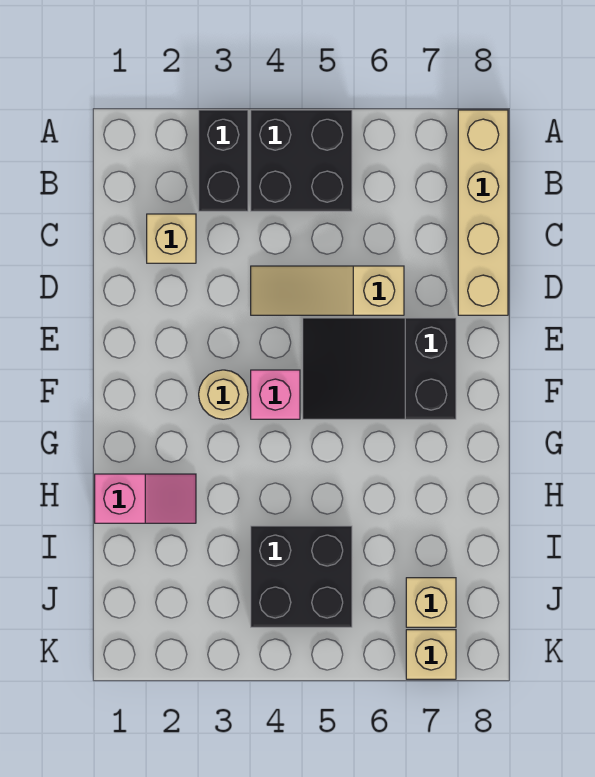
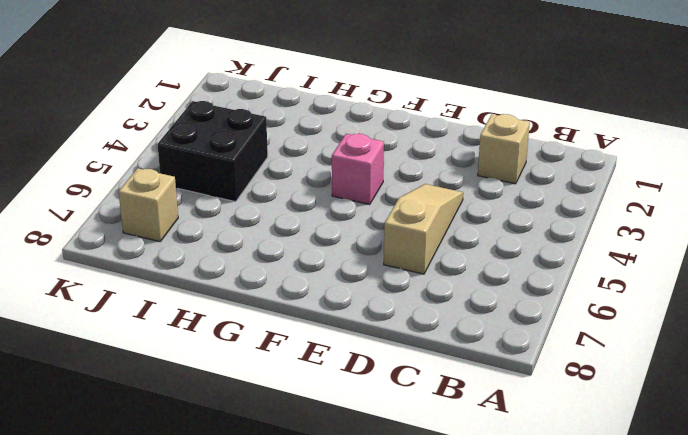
none -> black brick A3:B3 level 1
none -> black brick A4:B5 level 1
none -> tan brick A8:D8 level 1

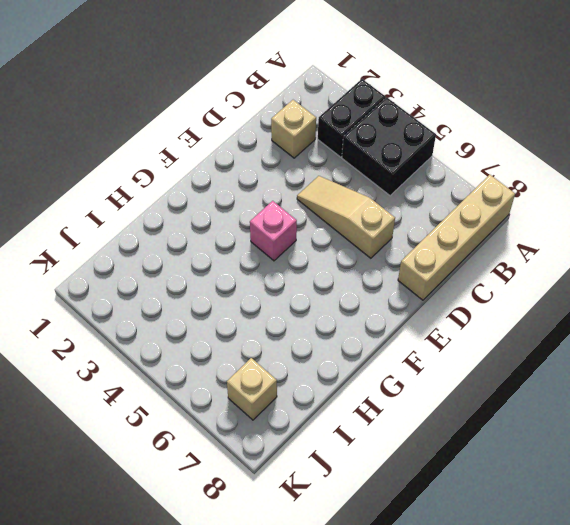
none -> black slope E5:F7 level 1 top 7
none -> tan round brick F3 level 1
none -> pink slope H1:H2 level 1 top 1

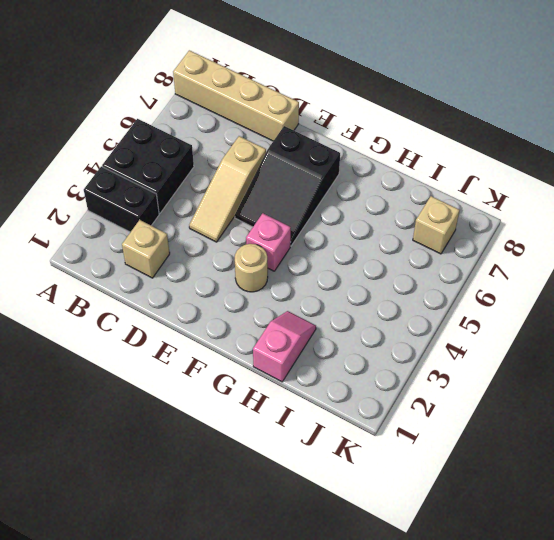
none -> black brick I4:J5 level 1
none -> tan brick K7 level 1

